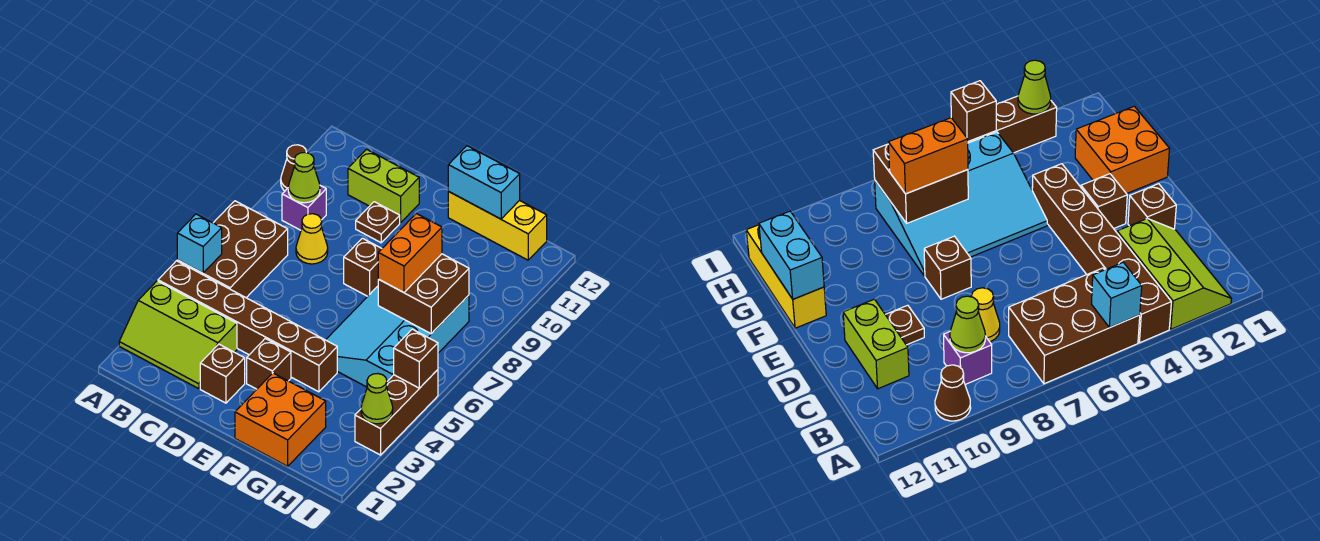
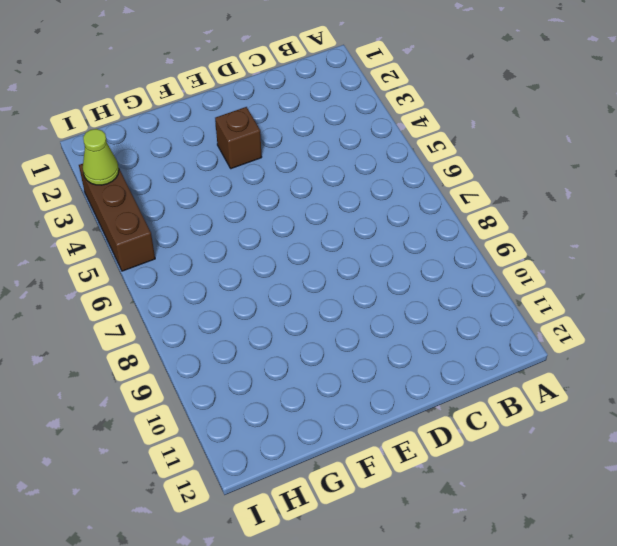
none -> lime slope A2:C3 level 1 top 3
none -> brown brick A4:F4 level 1
none -> brown brick A5:B7 level 1

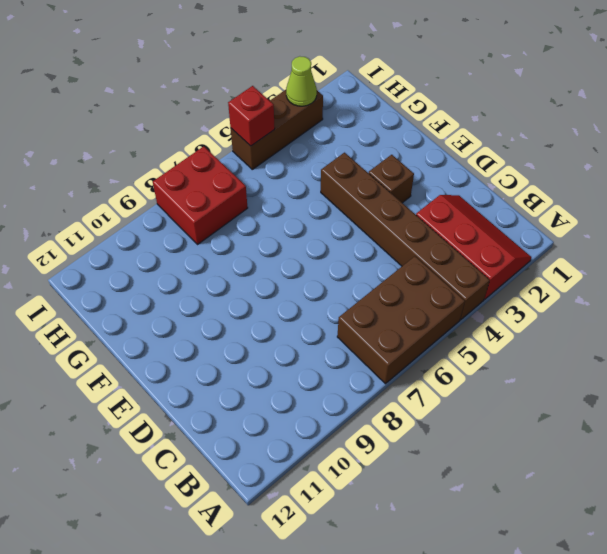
red slope A2:C3 level 1 top 3 -> lime slope A2:C3 level 1 top 3
red brick H7:I8 level 1 -> cyan slope F5:H8 level 1 top H
red brick I5 level 2 -> brown brick I5 level 2
none -> brown cone A10 level 1
none -> purple brick B9 level 1
none -> yellow cone C8 level 1

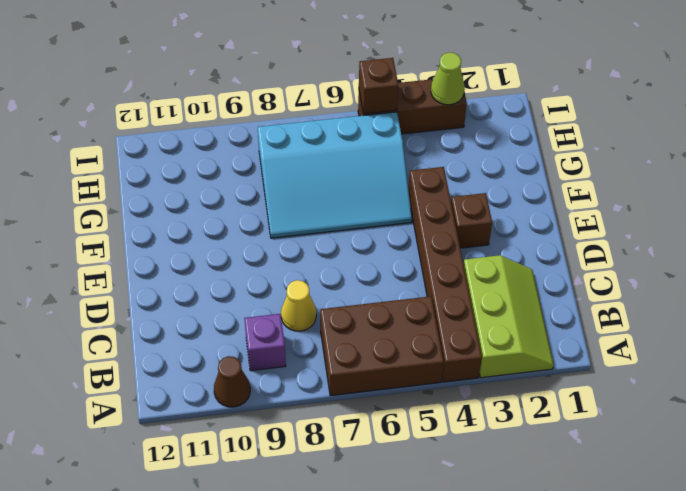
none -> lime brick C11:D11 level 1
none -> brown brick D2 level 1
none -> brown plate D10 level 1

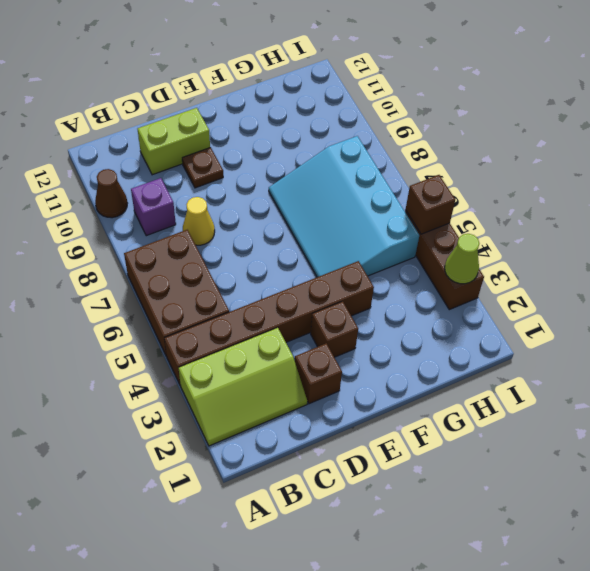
none -> brown brick E8 level 1
none -> orange brick F1:G2 level 1
none -> yellow brick F12:H12 level 1

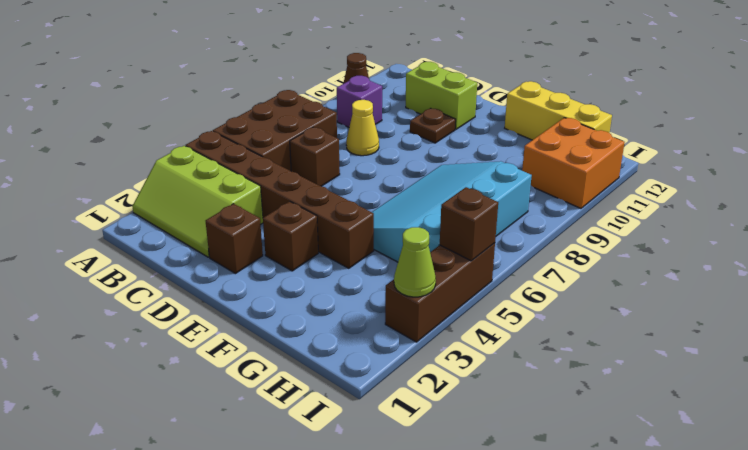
brown brick C6 level 1 -> brown brick E8 level 1
orange brick H10:I11 level 1 -> orange brick F1:G2 level 1
none -> cyan brick A5 level 2
none -> lime cone B9 level 2
none -> cyan brick F12:G12 level 2

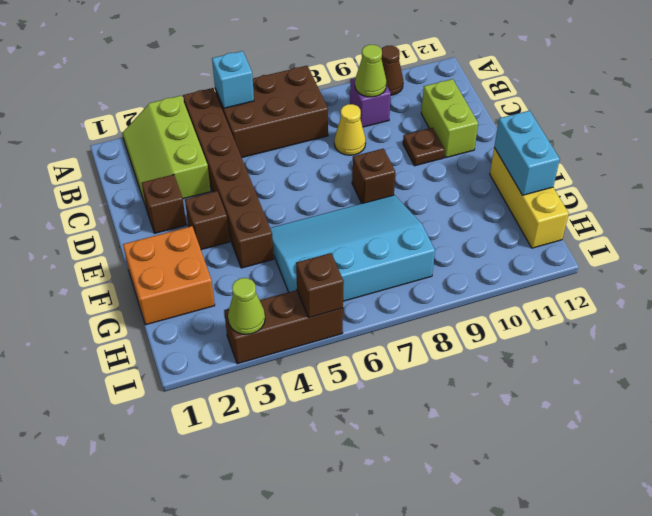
none -> brown brick G7:H8 level 2
none -> orange brick G7:G8 level 3

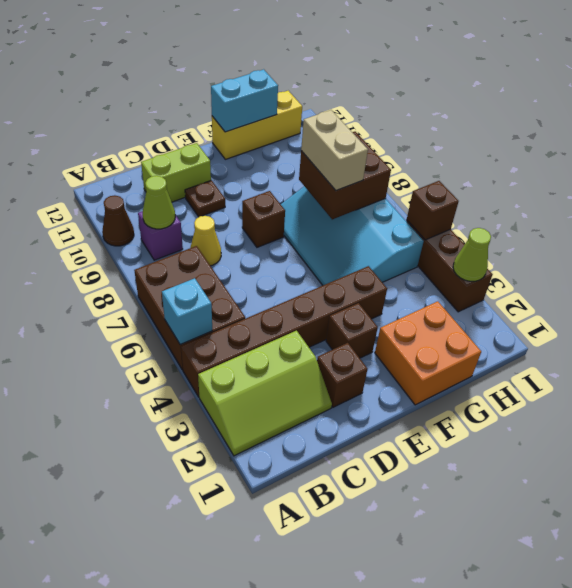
tan brick G7:G8 level 3 -> orange brick G7:G8 level 3

